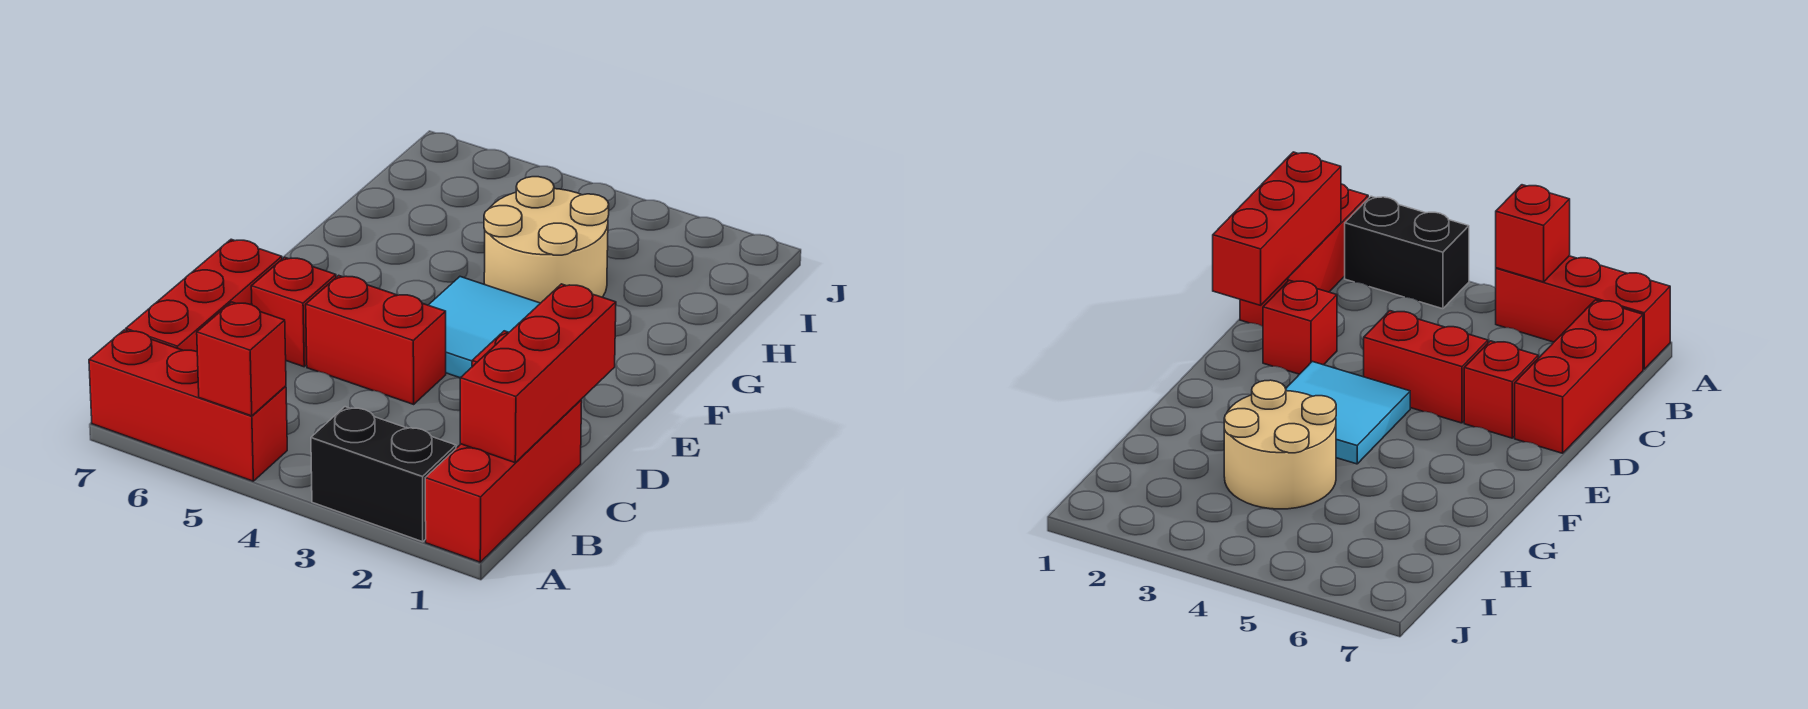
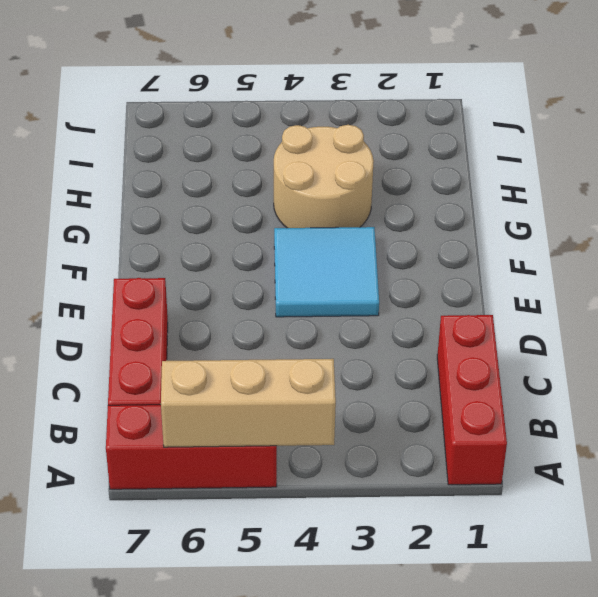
tan brick A4:A6 level 2 -> red brick A5 level 2
none -> black brick A2:A3 level 1
none -> red brick D2 level 1

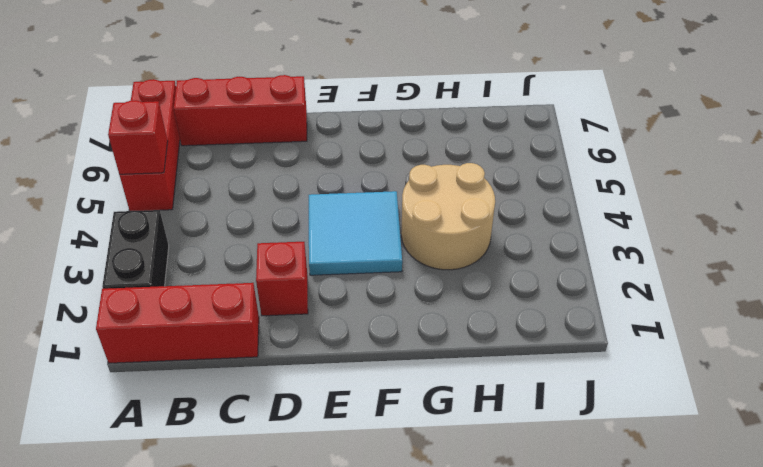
none -> red brick D4:D5 level 1
none -> red brick D6 level 1

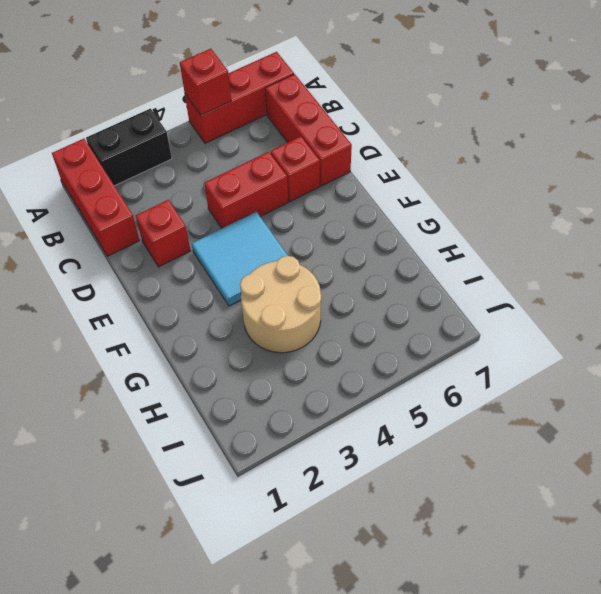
none -> red brick B1:D1 level 2

